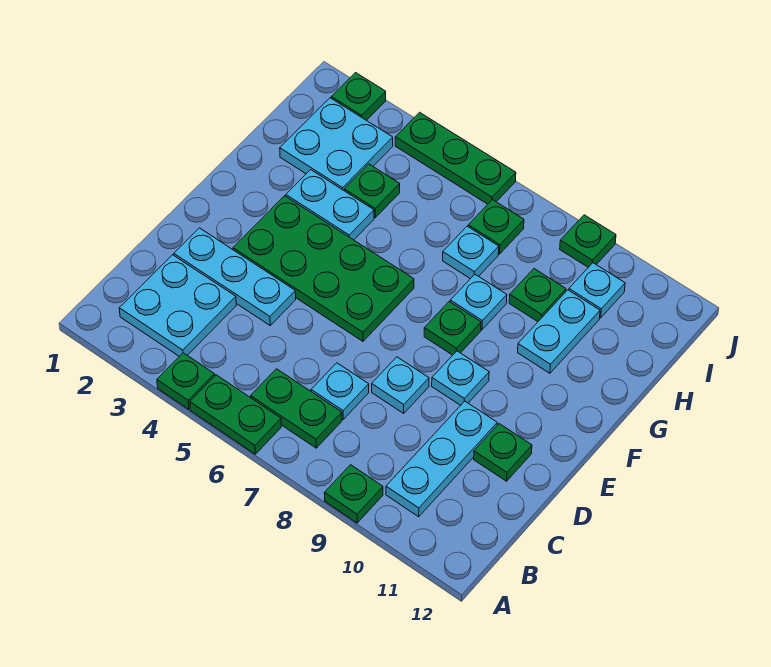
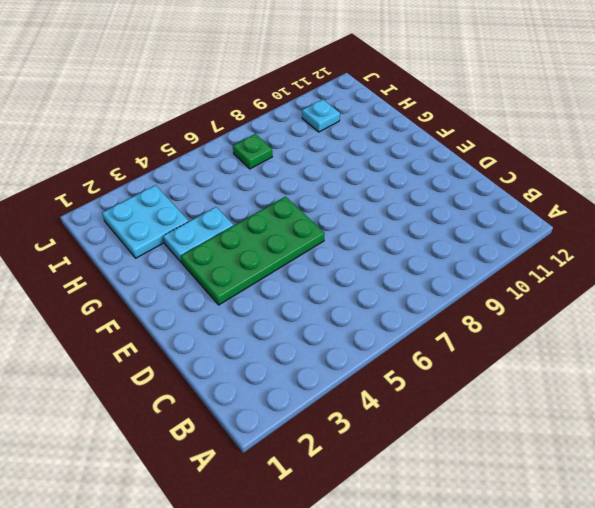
none -> green plate A4 level 1
none -> green plate A5:A6 level 1
none -> green plate A9 level 1

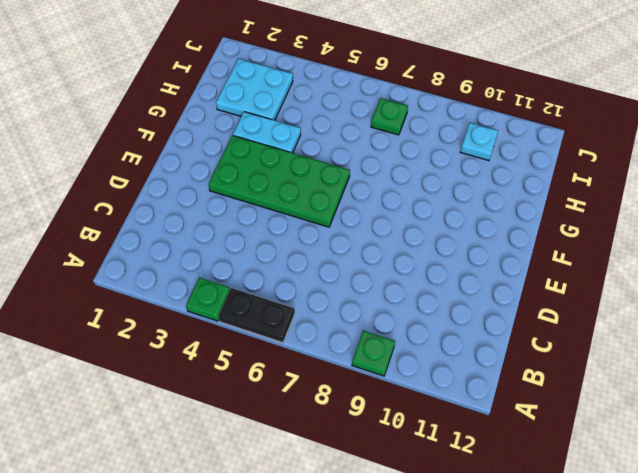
black plate A5:A6 level 1 -> green plate A5:A6 level 1
none -> cyan plate B2:C3 level 1
none -> green plate B6:B7 level 1
none -> cyan plate B10:D10 level 1

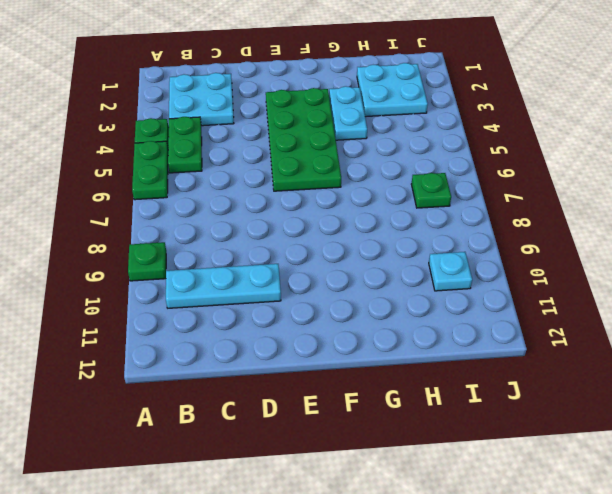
green plate B4:B5 level 1 -> green plate B6:B7 level 1
none -> cyan plate C7 level 1
none -> cyan plate D2:D4 level 1
none -> cyan plate D8 level 1

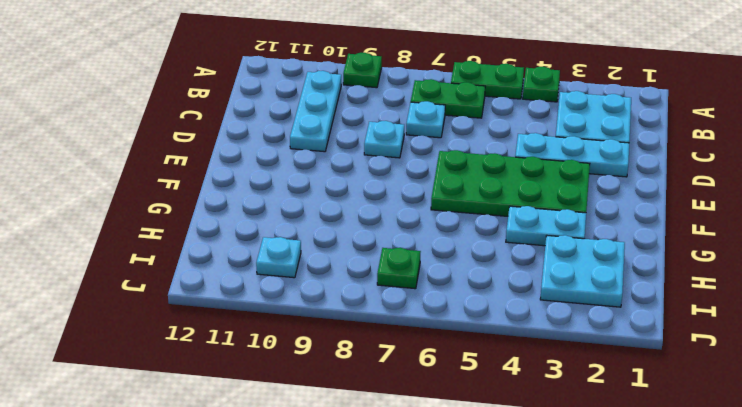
none -> green plate D11 level 1
none -> cyan plate E9 level 1
none -> green plate F8 level 1

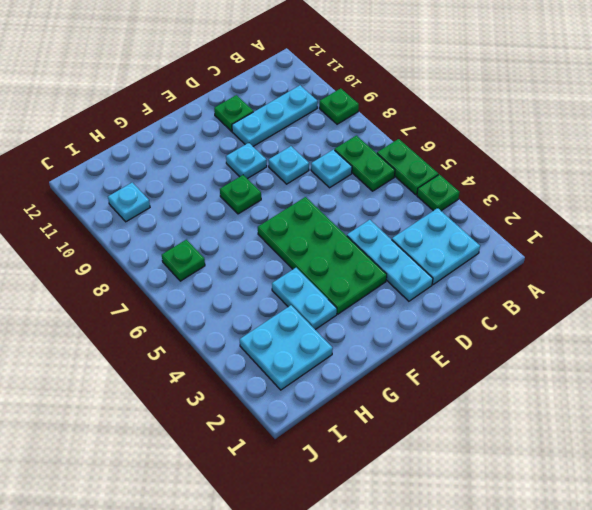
none -> cyan plate G8 level 1
none -> cyan plate G10:H10 level 1
none -> green plate H4 level 1

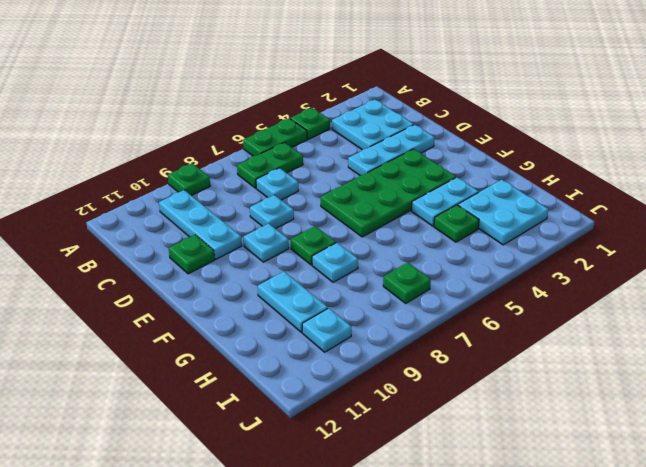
none -> cyan plate H7 level 1
none -> green plate H9 level 1
none -> green plate J2 level 1

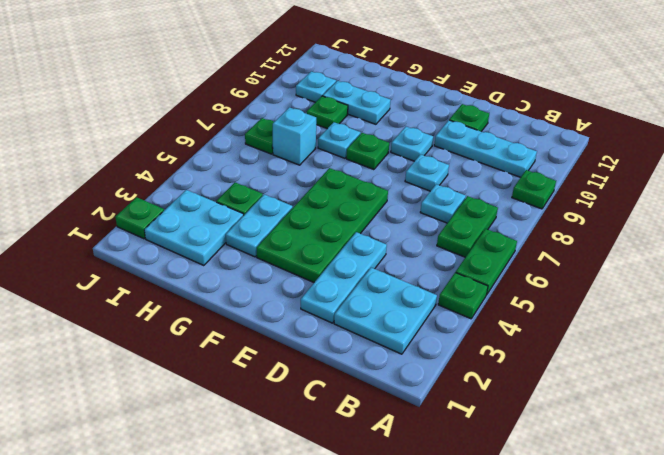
cyan brick H7 level 1 -> cyan plate H7 level 1
none -> green plate J4:J6 level 1
none -> green plate J9 level 1

